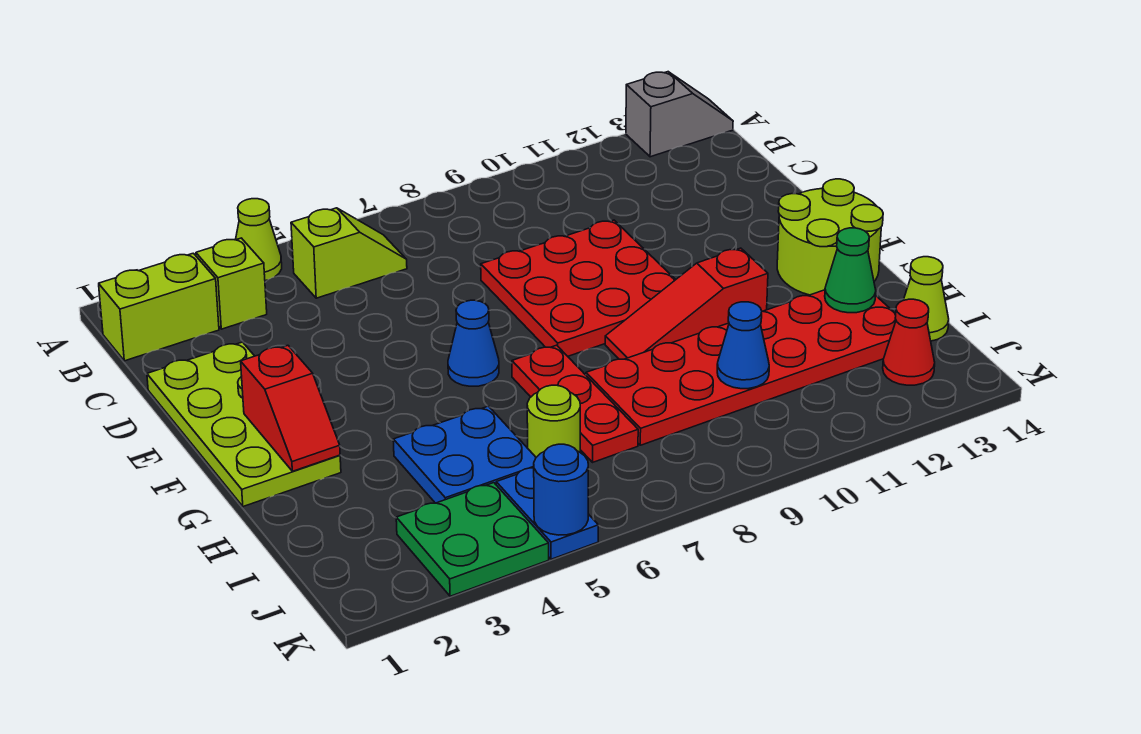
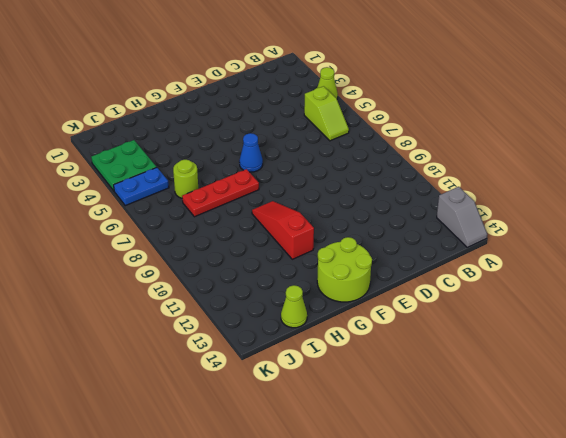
none -> lime brick B1:B2 level 1
none -> lime brick B3 level 1
none -> lime plate D1:G2 level 1

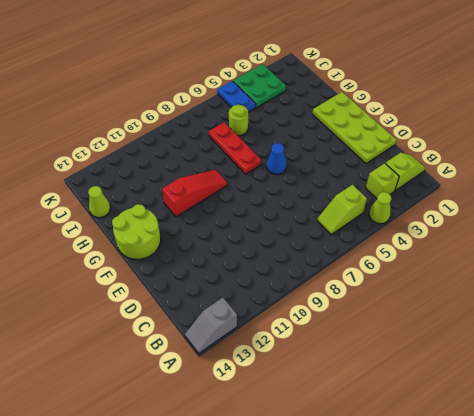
lime slope B1:B2 level 1 top 2 -> lime brick B1:B2 level 1
none -> red plate D8:F10 level 1
none -> blue plate H4:I5 level 1
none -> red plate H8:I13 level 1

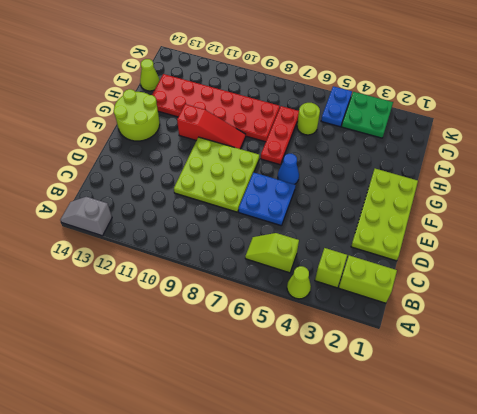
blue plate D6:E7 level 1 -> blue plate H4:I5 level 1
lime plate D8:F10 level 1 -> red plate D8:F10 level 1
none -> red cone J13 level 1
none -> red slope F2:G2 level 2 top F
none -> green cone H13 level 2

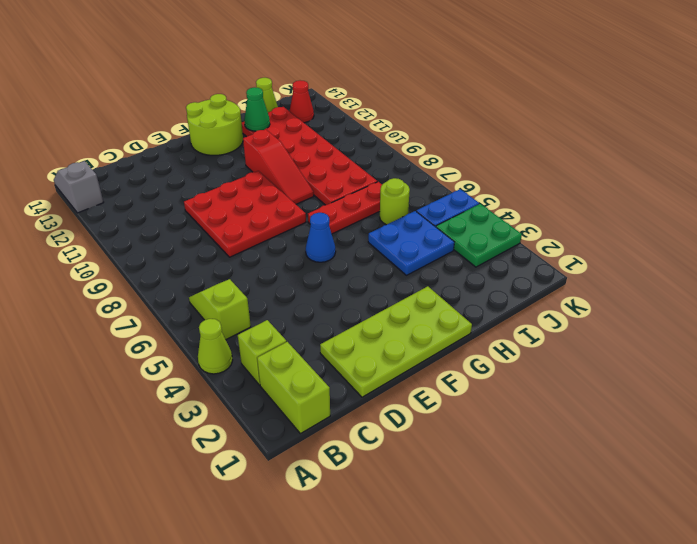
none -> red slope F2:G2 level 2 top F
none -> blue cone I10 level 2
none -> blue round brick K5 level 2

